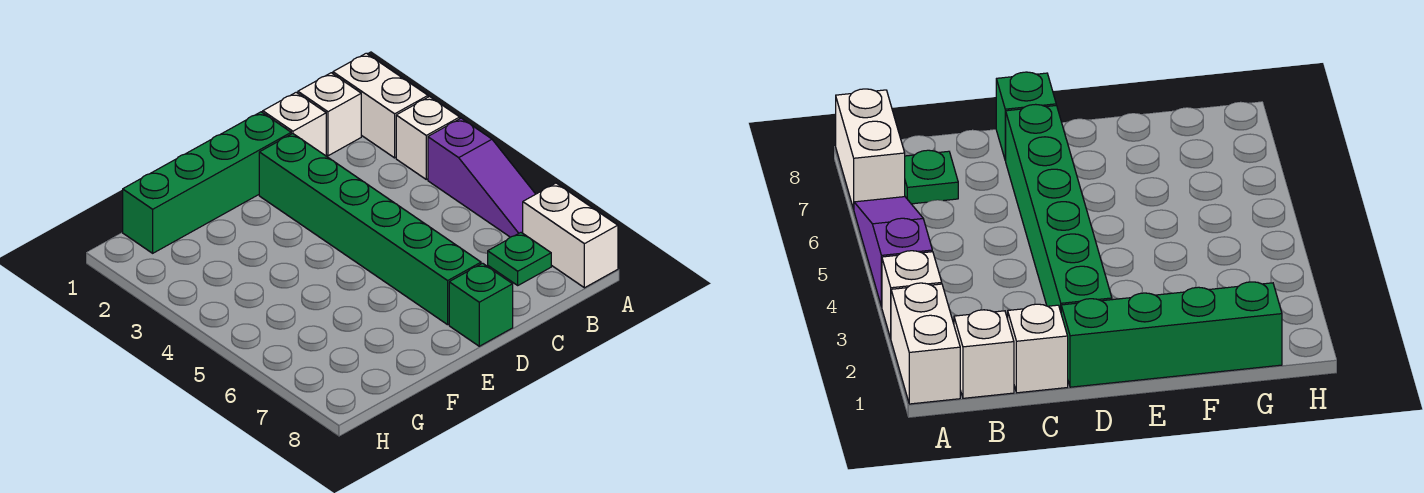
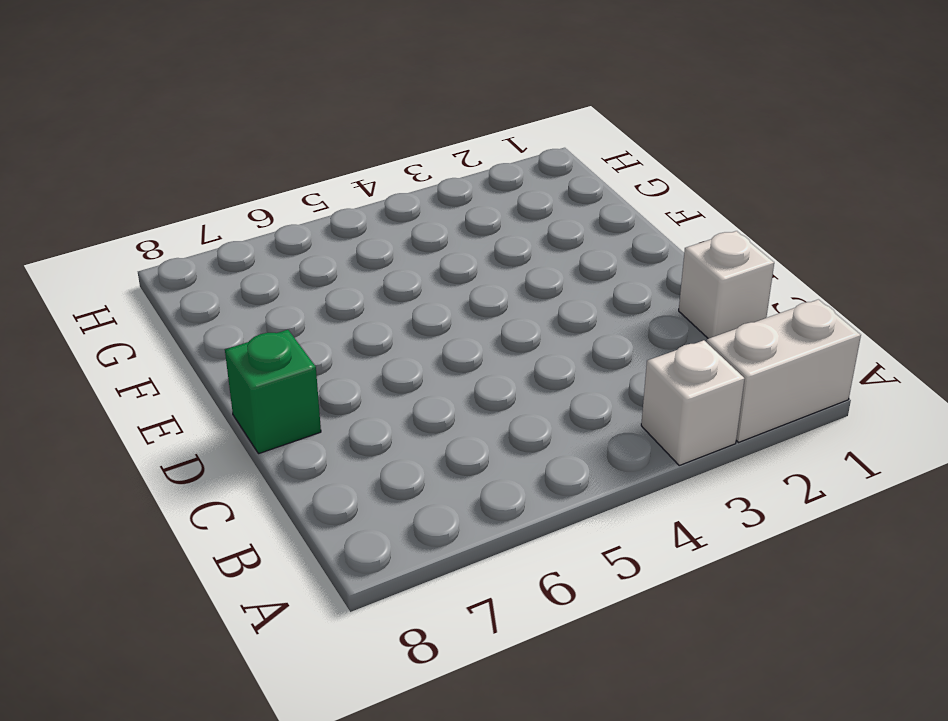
none -> purple slope A4:A6 level 1 top 4
none -> white brick A7:A8 level 1

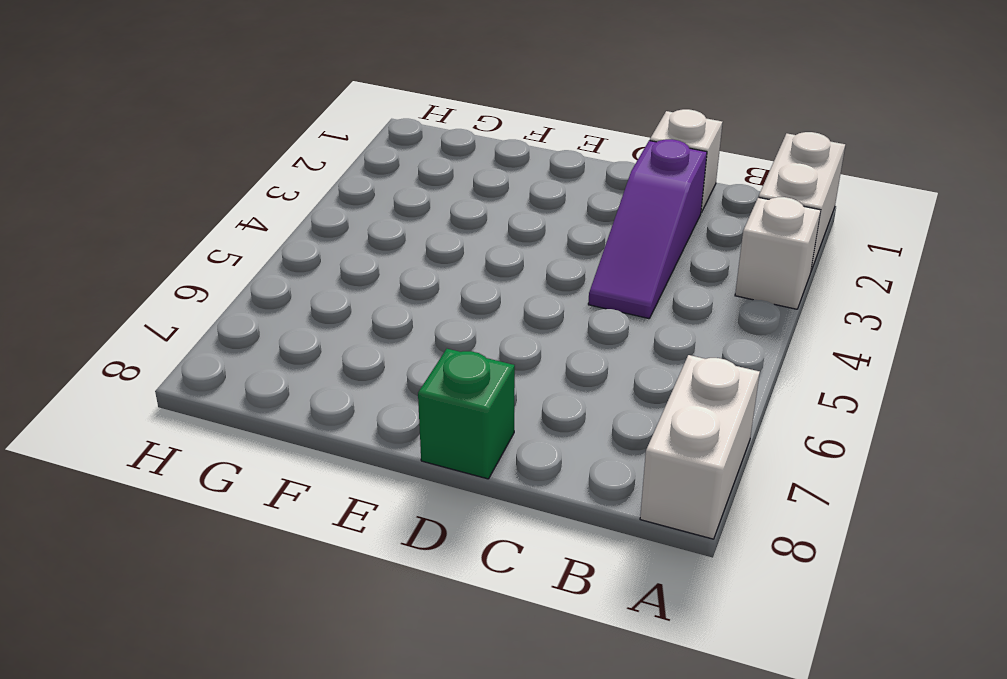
purple slope C2:C4 level 1 top 2 -> purple slope A4:A6 level 1 top 4
none -> white brick B1 level 1
none -> green plate B7 level 1

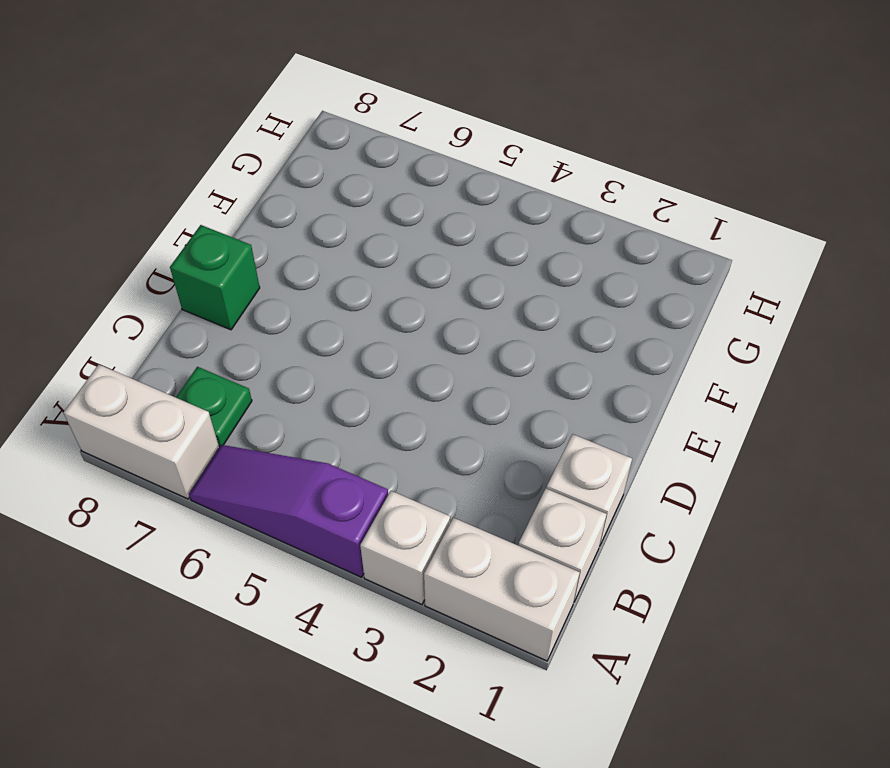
none -> green brick D1:G1 level 1
none -> green brick D2:D7 level 1

